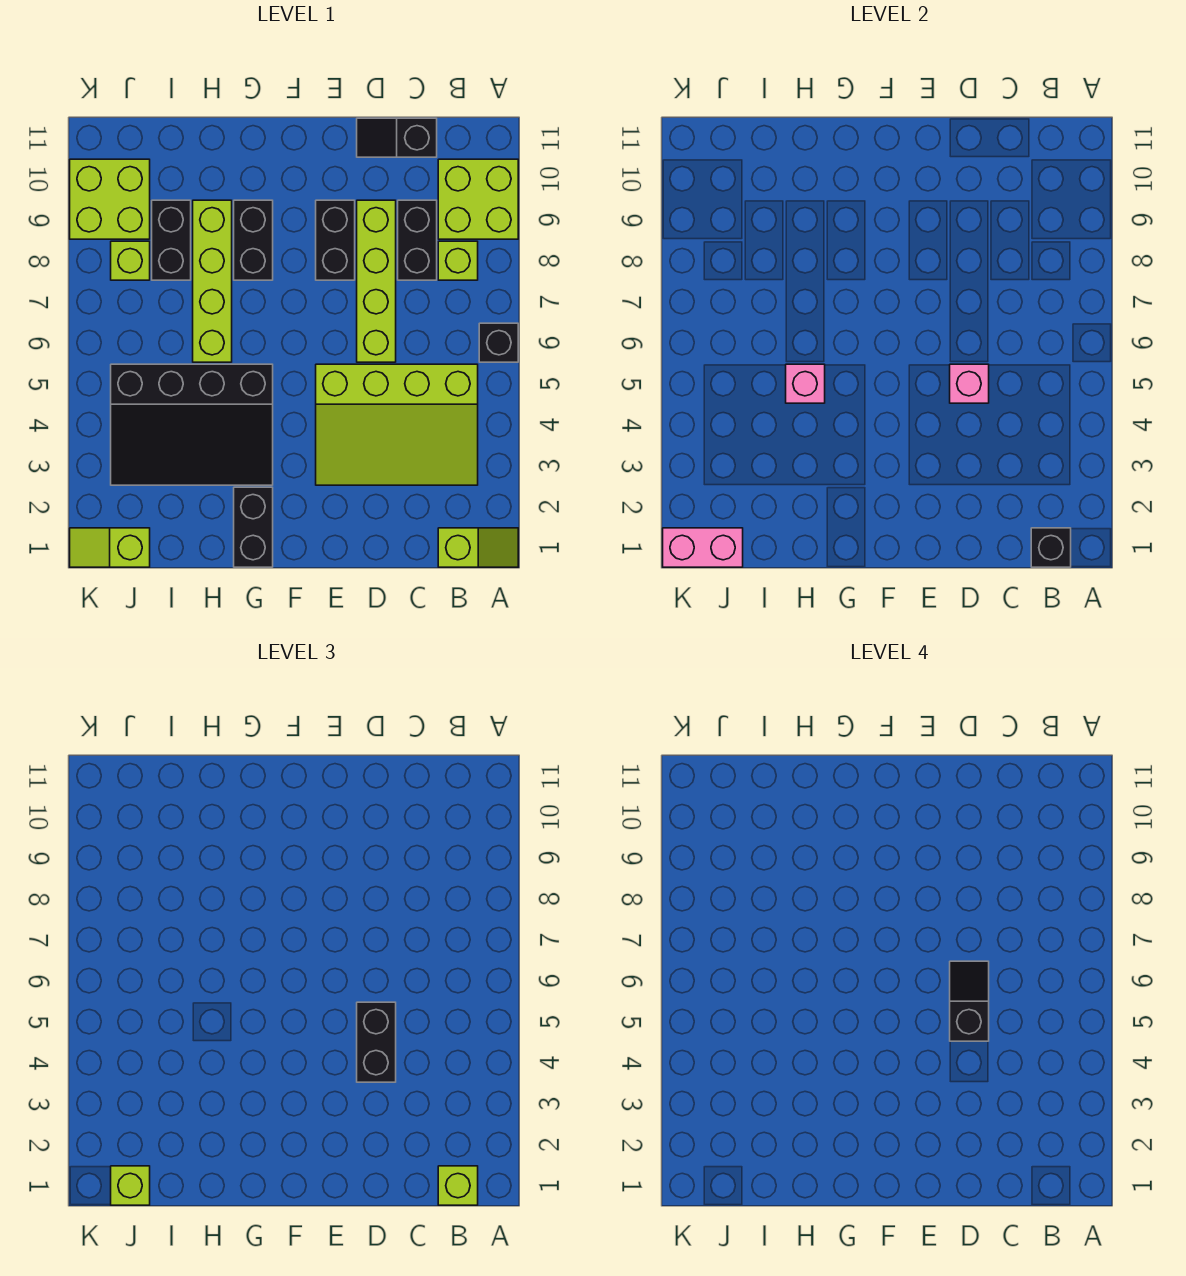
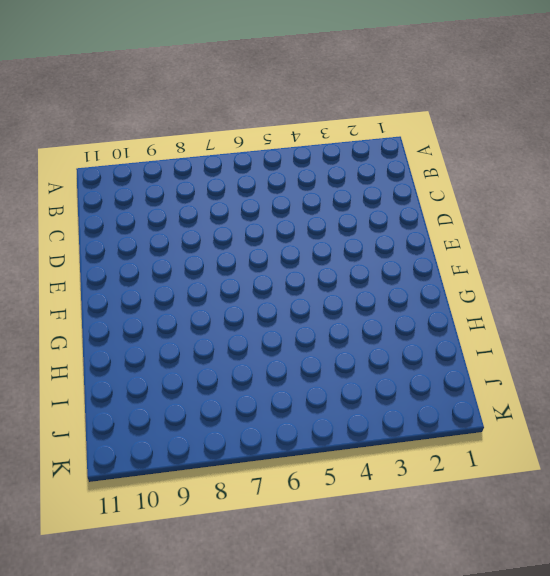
none -> lime slope A1:B1 level 1 top B
none -> black brick A6 level 1
none -> lime brick A9:B10 level 1

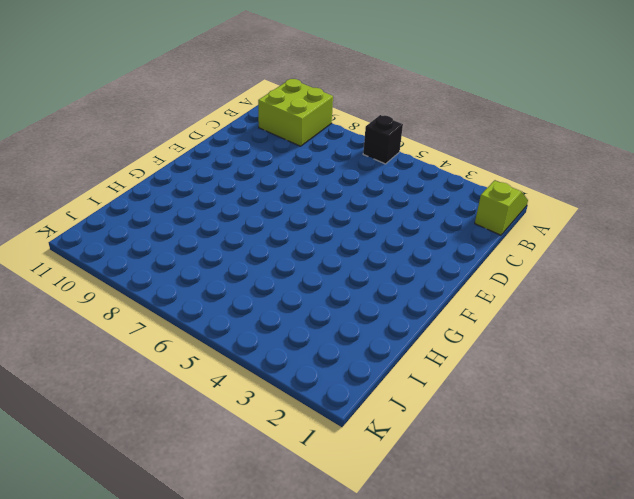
none -> lime slope B3:E5 level 1 top 5
none -> lime brick B8 level 1
none -> black brick C8:C9 level 1

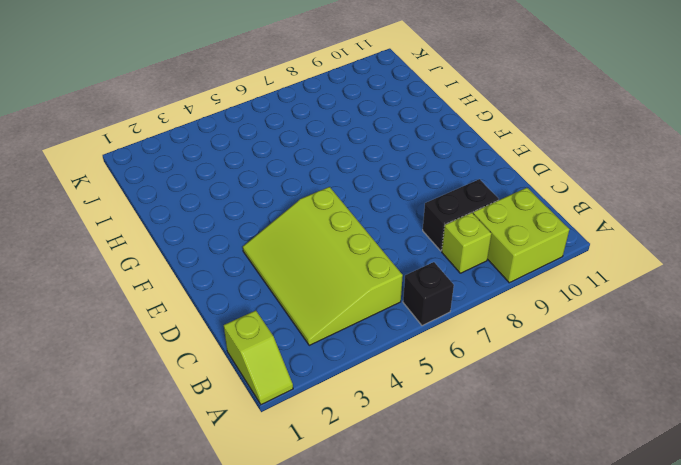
none -> black slope C11:D11 level 1 top C
none -> lime brick D6:D9 level 1
none -> black brick E8:E9 level 1

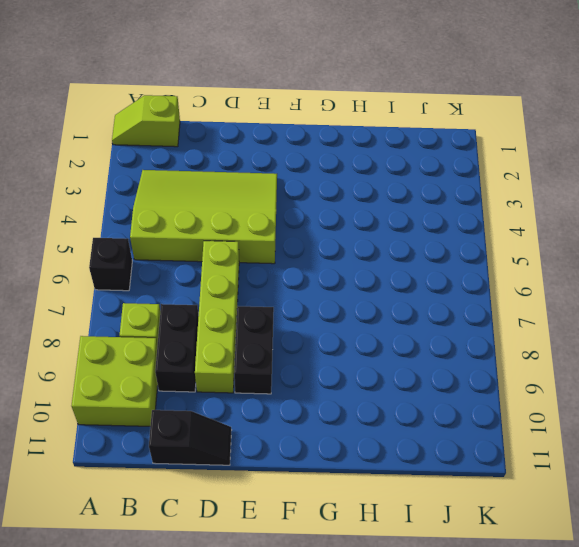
none -> black brick G1:G2 level 1
none -> black slope G3:J5 level 1 top 5
none -> black brick G8:G9 level 1

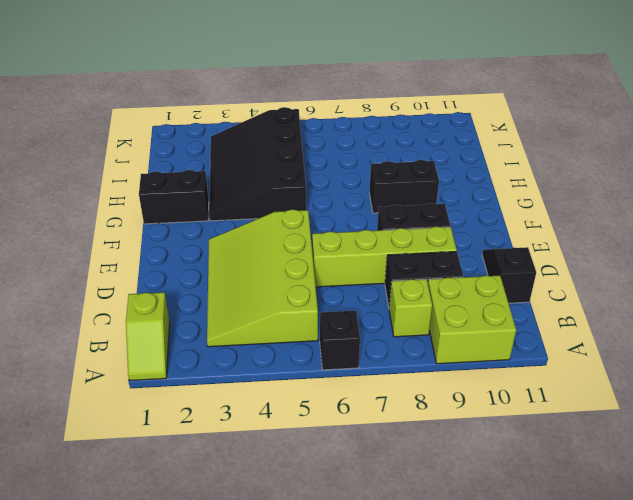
none -> lime brick H6:H9 level 1
none -> black brick I8:I9 level 1
none -> lime slope J1:K1 level 1 top J

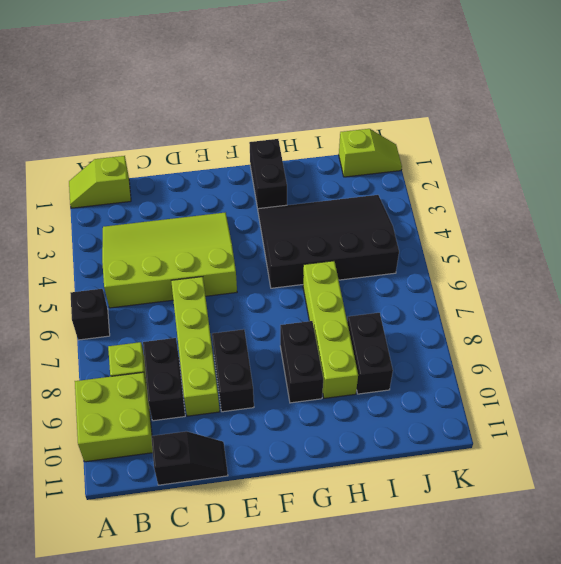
none -> lime brick J8 level 1
none -> lime brick J9:K10 level 1
none -> black brick B1 level 2

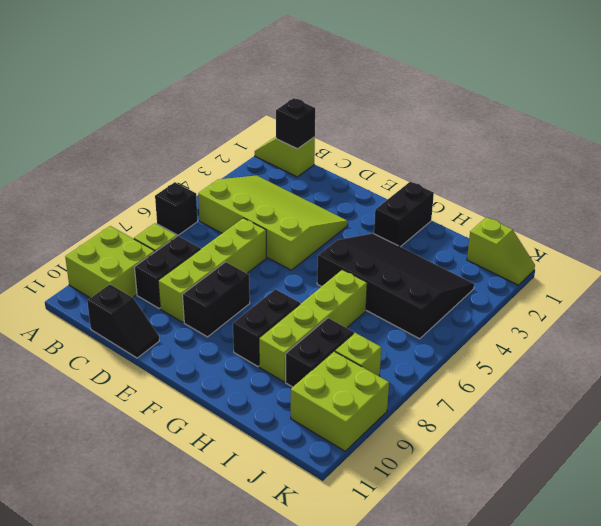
none -> pink brick D5 level 2
none -> pink brick H5 level 2
none -> pink brick J1:K1 level 2

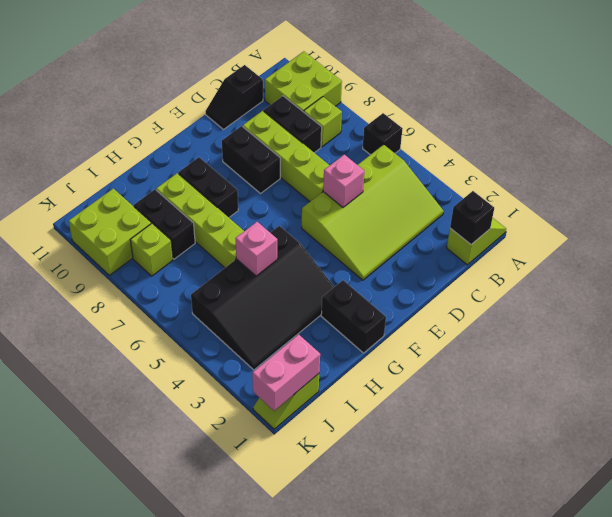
none -> lime brick B1 level 3
none -> black brick D4:D5 level 3
none -> lime brick J1 level 3

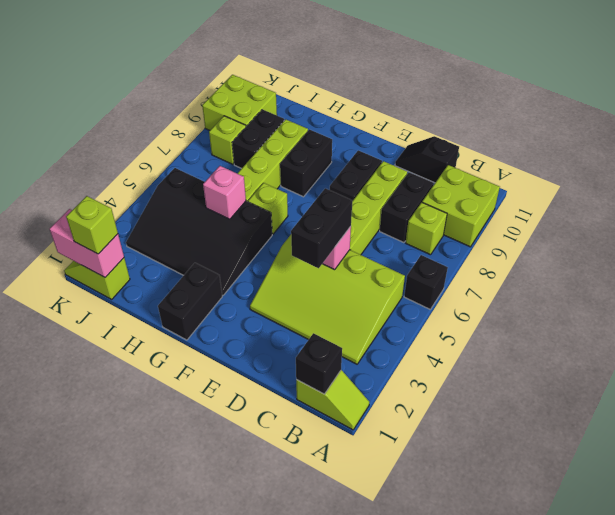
lime brick G6 level 1 -> lime brick B1 level 3
none -> black slope D5:D6 level 4 top 5

